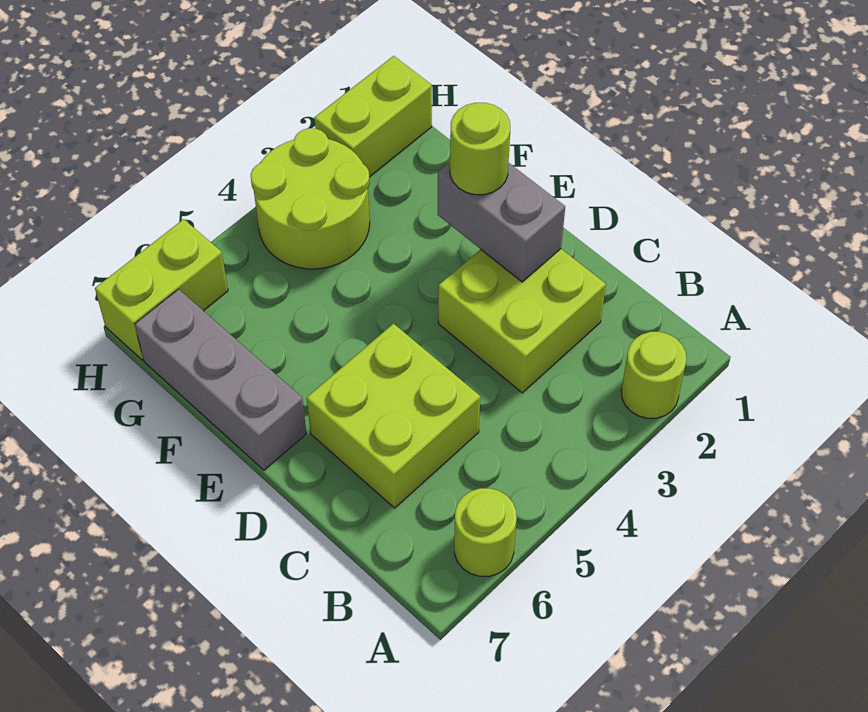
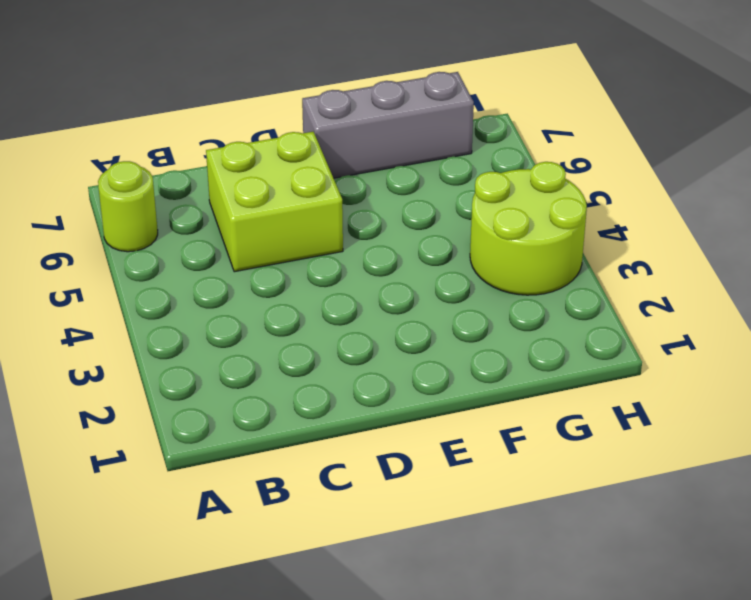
none -> lime round brick A2 level 1
none -> lime brick C2:D3 level 1

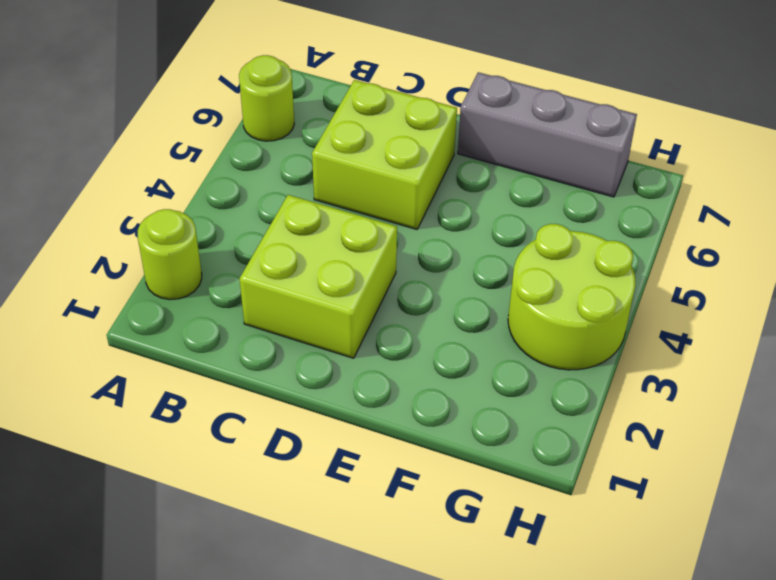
none -> lime brick H1:H2 level 1
none -> lime brick H6:H7 level 1

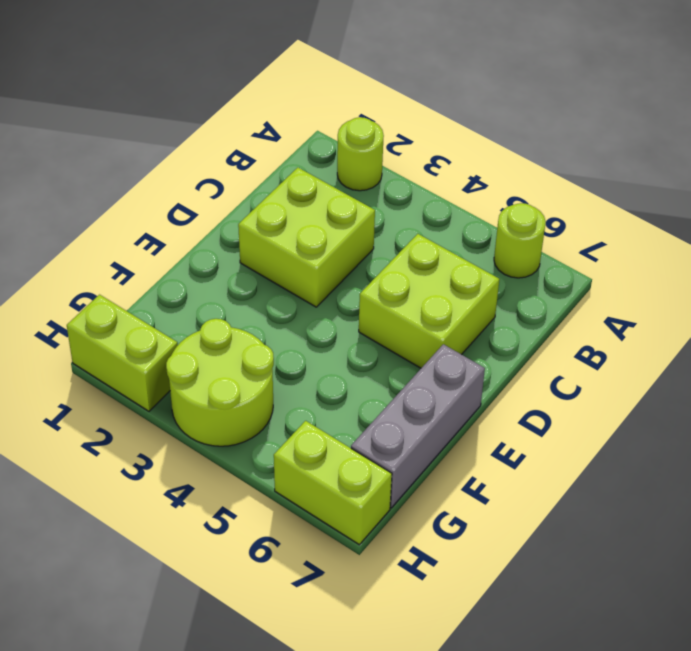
none -> grey brick D2:E2 level 2
none -> lime round brick E2 level 3

